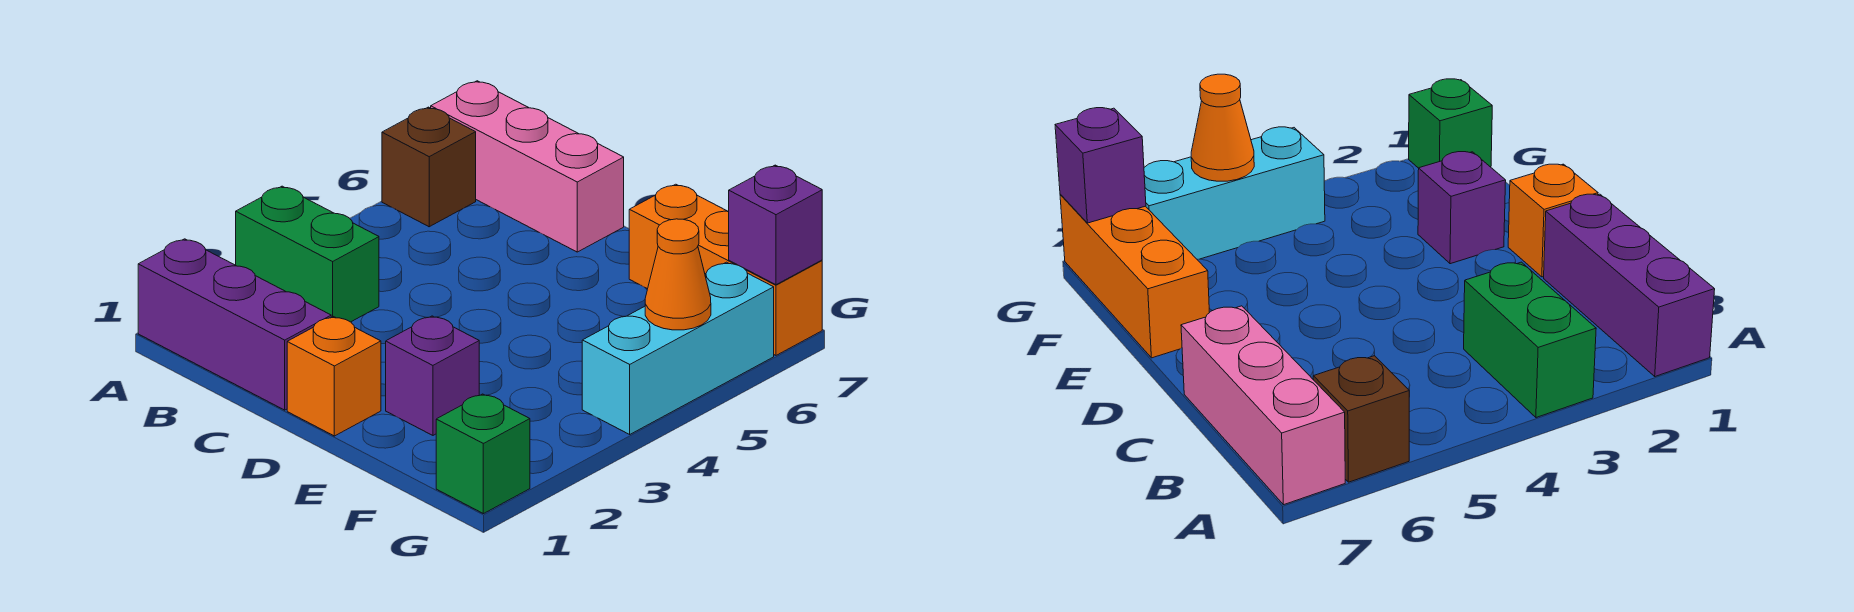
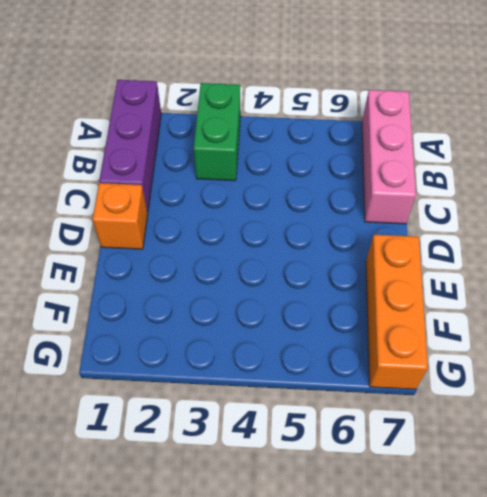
none -> brown brick A6 level 1
none -> purple brick E2 level 1

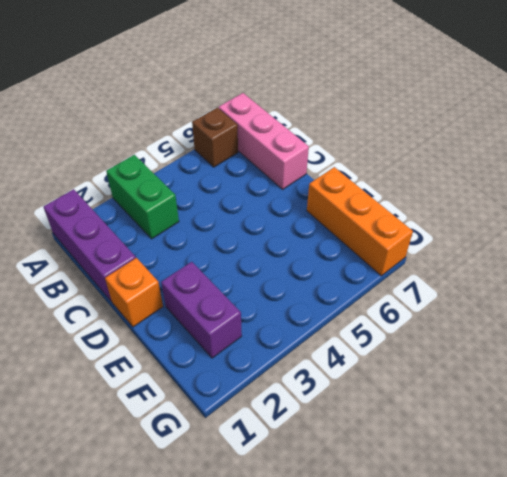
purple brick E2:F2 level 1 -> purple brick E2 level 1
none -> green brick G1 level 1
none -> cyan brick G4:G6 level 1

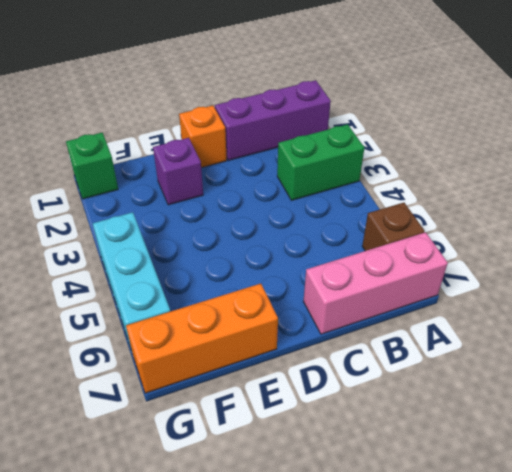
none -> orange cone G5 level 2
none -> purple brick G7 level 2

